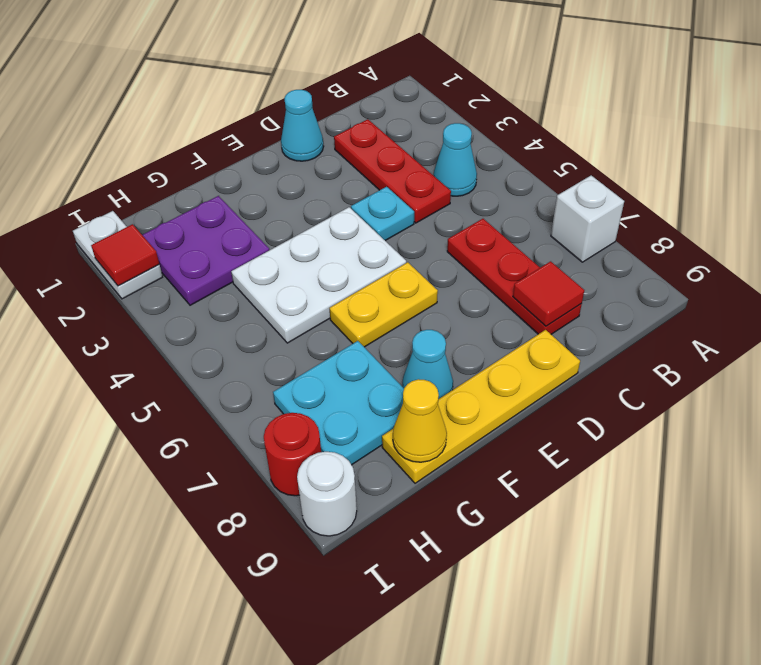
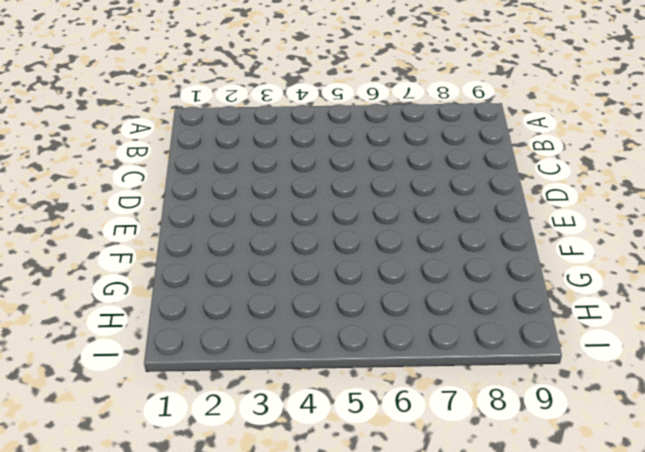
none -> white brick A7 level 1
none -> cyan cone B4 level 1
none -> red plate C2:C4 level 1

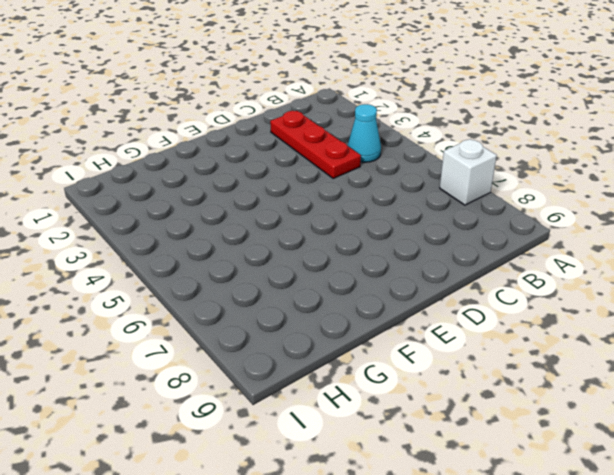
none -> red plate C6:C8 level 1
none -> cyan cone D1 level 1
none -> cyan plate D4 level 1

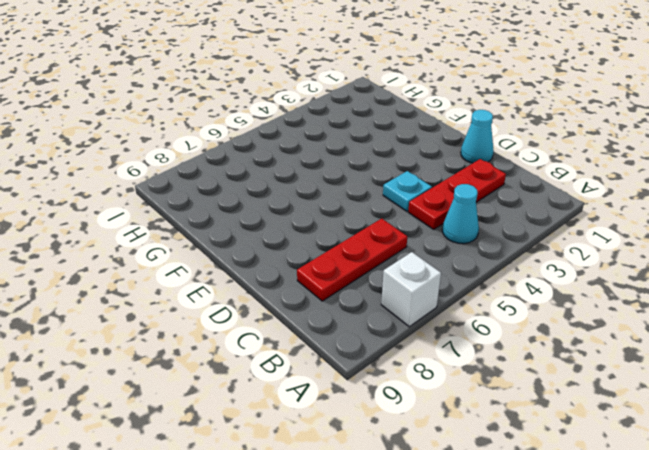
none -> yellow plate D9:G9 level 1
none -> white plate E4:G5 level 1
none -> yellow plate E6:F6 level 1

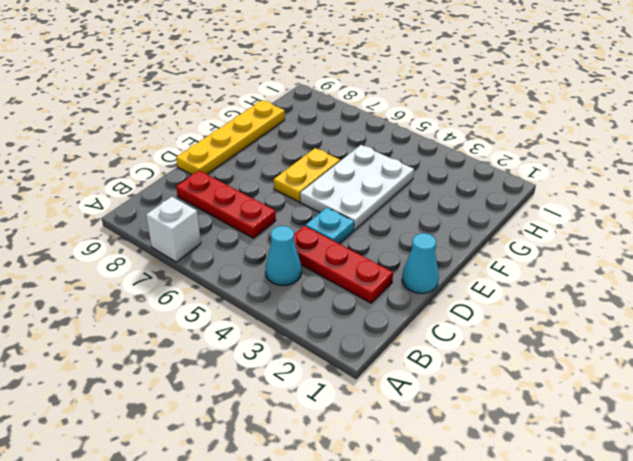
none -> cyan cone F8 level 1
none -> purple plate G2:H3 level 1
none -> cyan plate G7:H8 level 1

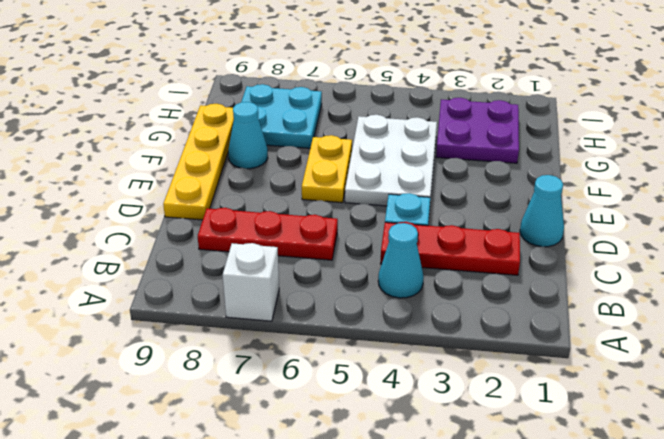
none -> white plate I1:I2 level 1
none -> red round brick I8 level 1
none -> white round brick I9 level 1

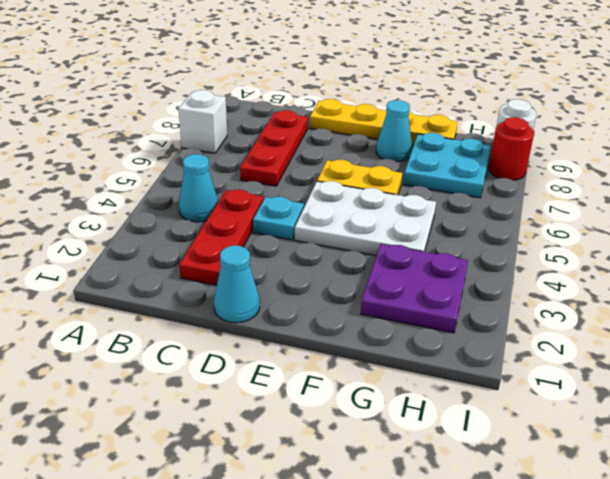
none -> white plate I1:I2 level 1
none -> red tile C8 level 2
none -> yellow cone G9 level 2

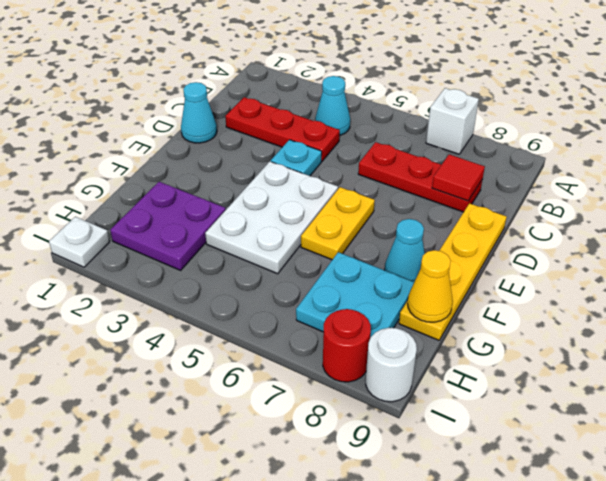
white plate I1 level 1 -> white plate I1:I2 level 1
none -> red tile I2 level 2

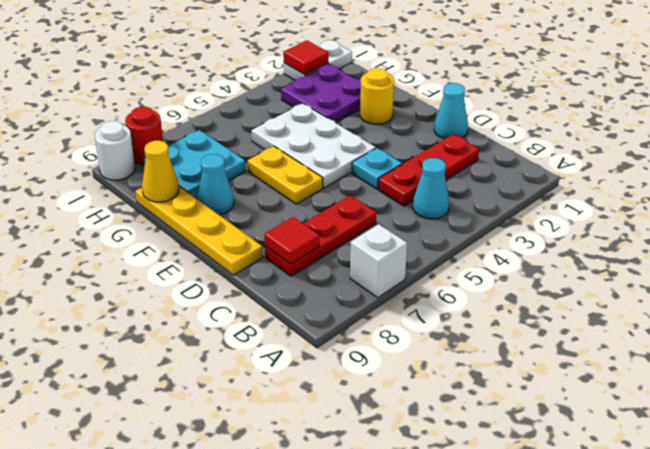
yellow round brick F2 level 1 -> none

